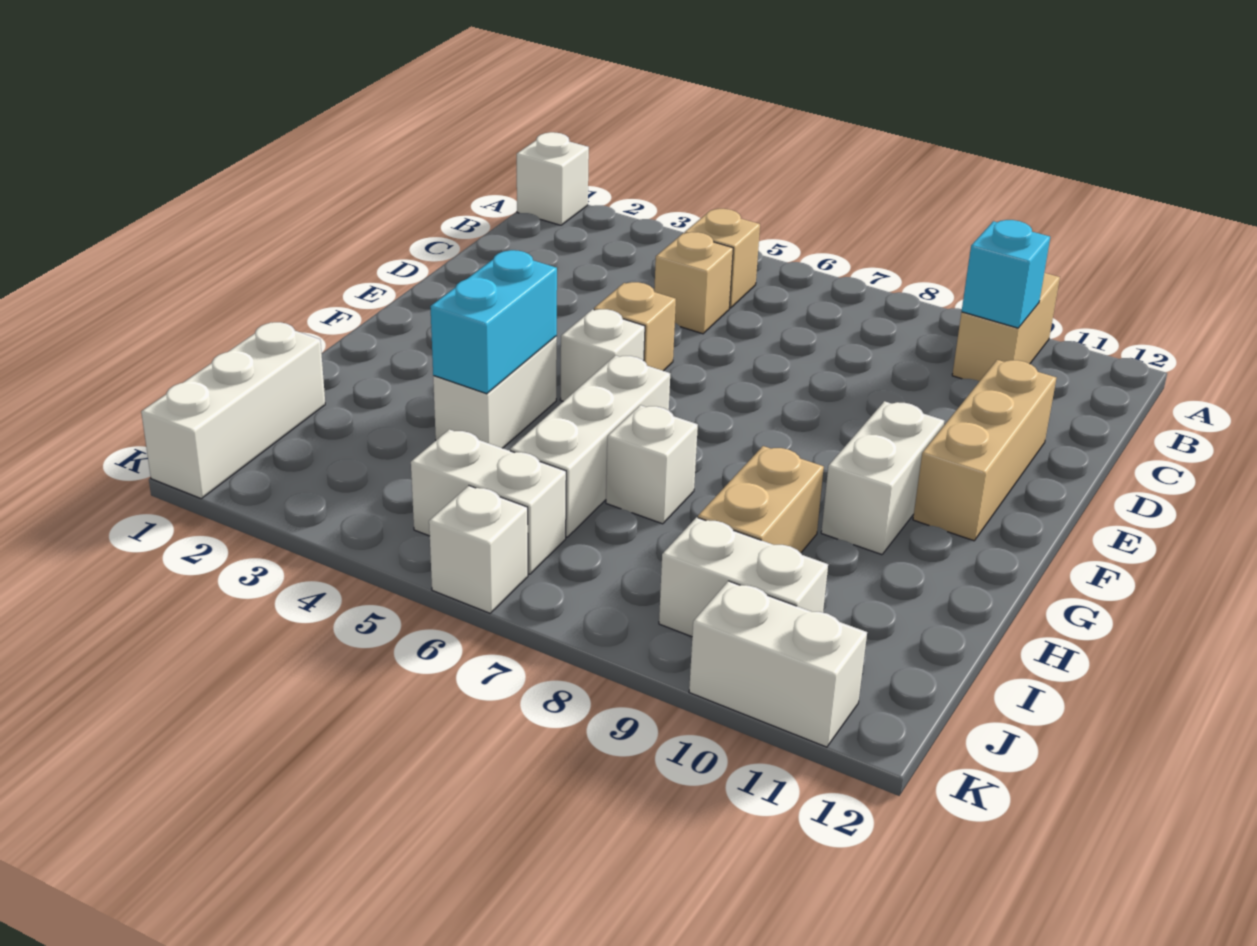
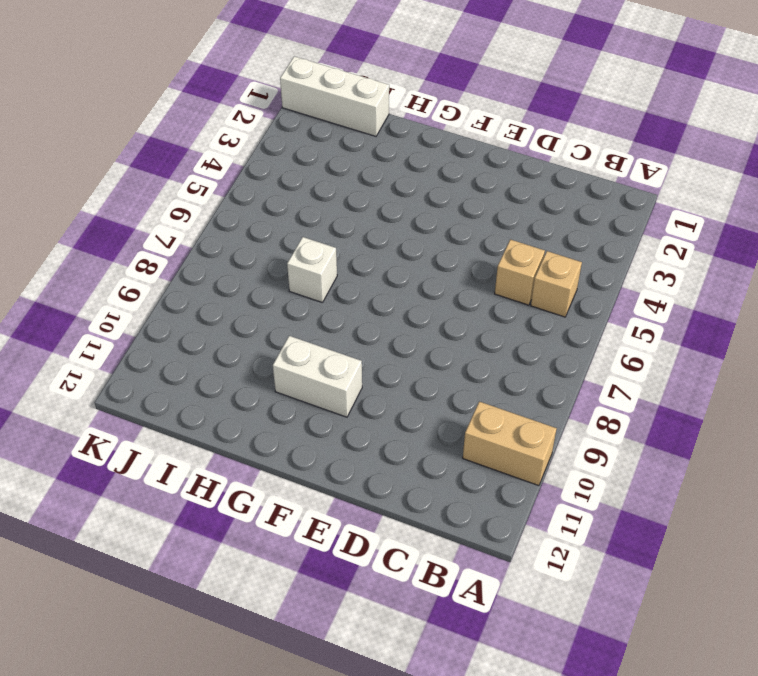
none -> white brick A1 level 1
none -> tan brick D11:F11 level 1
none -> tan brick E5 level 1

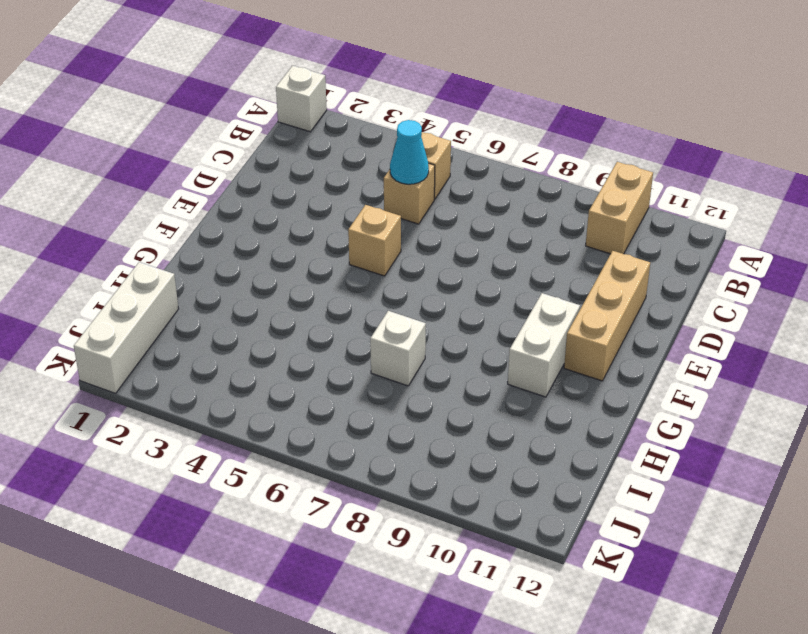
cyan cone C5 level 2 -> none
none -> white brick F5 level 1
none -> white brick G4:H4 level 1
none -> white brick G6:I6 level 1

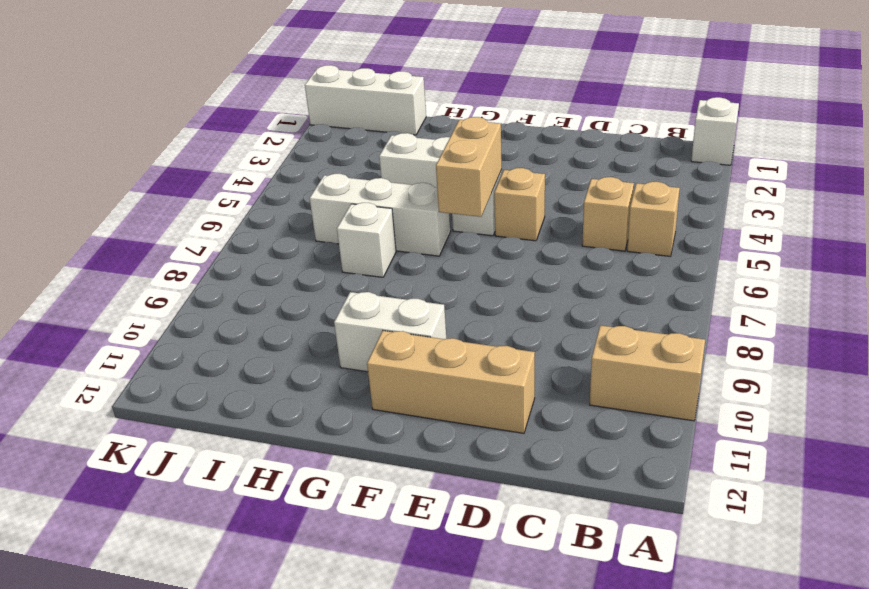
tan brick F5:F6 level 2 -> tan brick H9:I9 level 1
none -> white brick J5:J6 level 1
none -> white brick J9:J10 level 1
none -> white brick K6 level 1

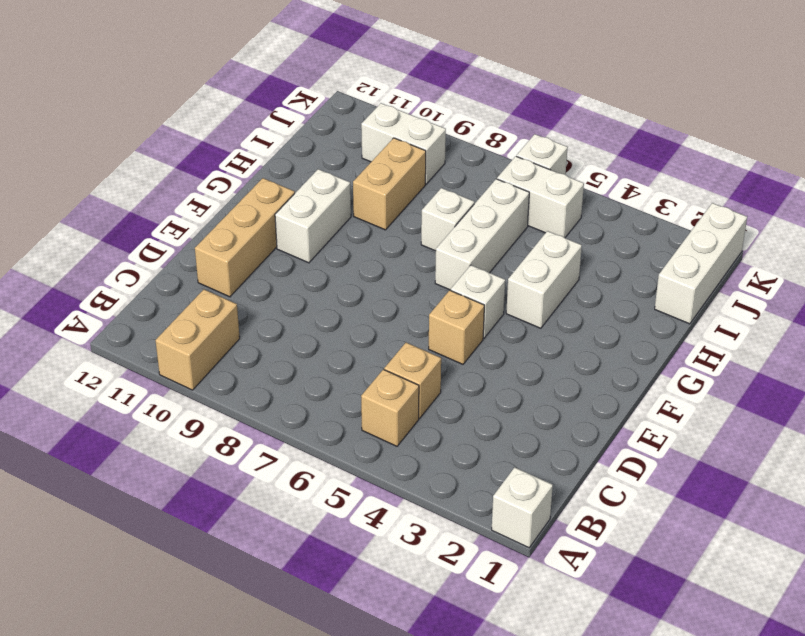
none -> white brick K10:K11 level 1
none -> cyan brick B10 level 2
none -> cyan brick G4:H4 level 2

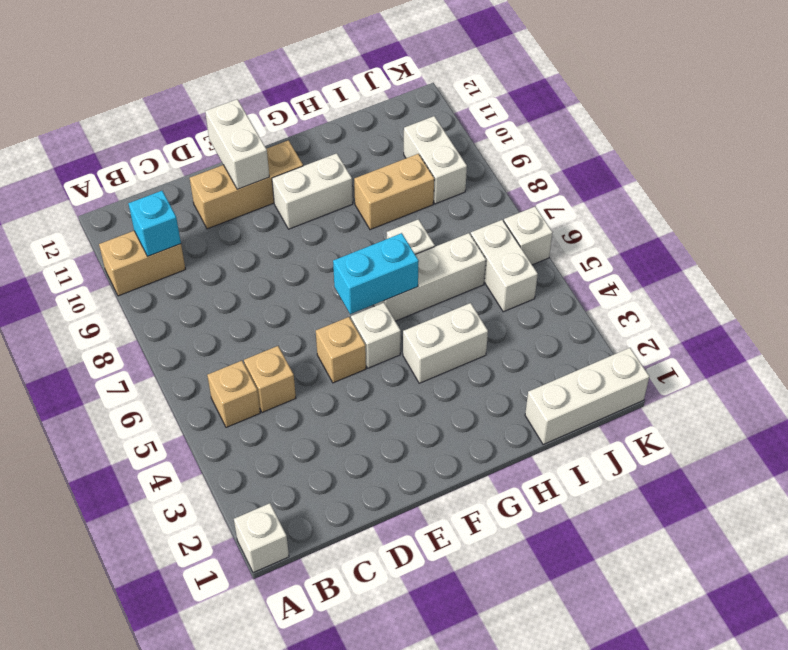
white brick E11:E12 level 2 -> white brick K10:K11 level 1
cyan brick F6:G6 level 2 -> cyan brick G4:H4 level 2

